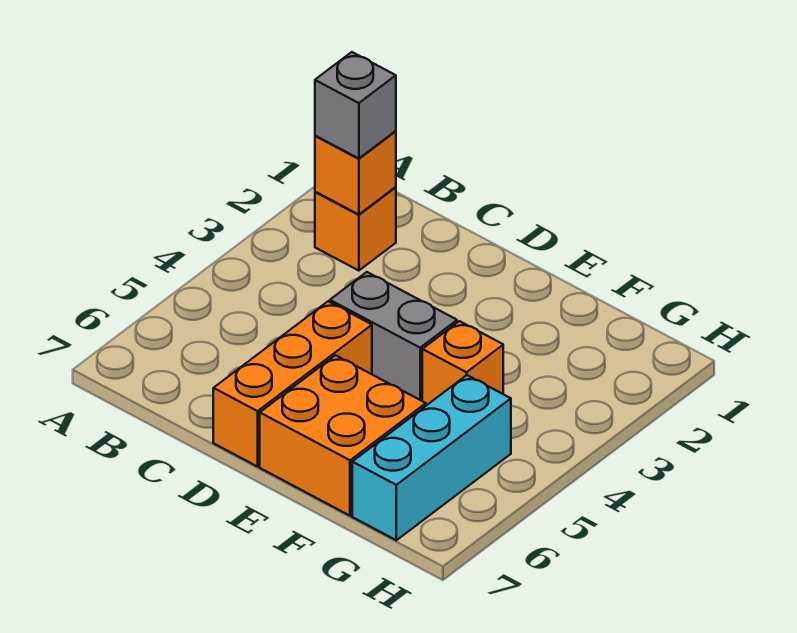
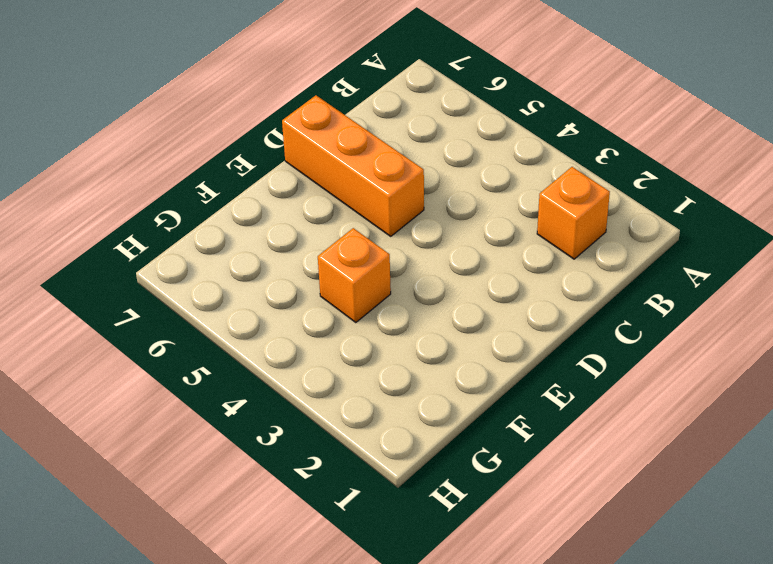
none -> grey brick D4:E4 level 1
none -> orange brick E6:F7 level 1

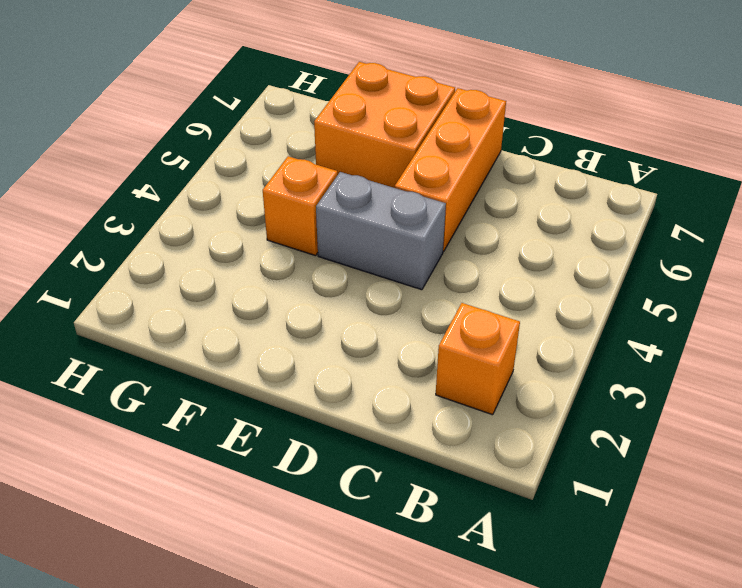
none -> cyan brick G5:G7 level 1
none -> orange brick B2 level 2

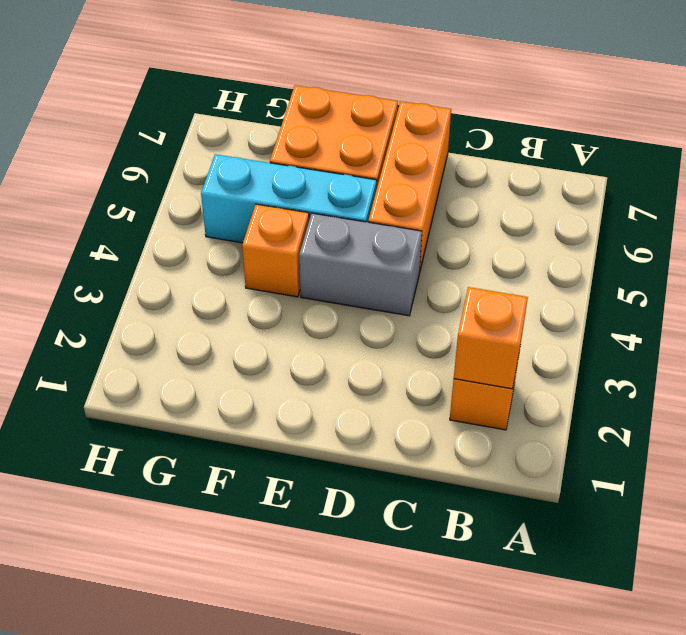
cyan brick E5:G5 level 1 -> cyan brick G5:G7 level 1
none -> grey brick B2 level 3

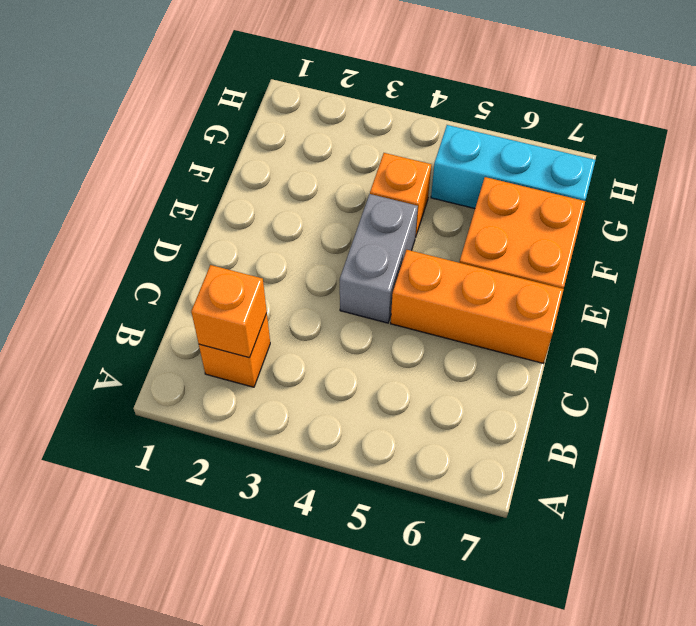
none -> grey brick B2 level 3

